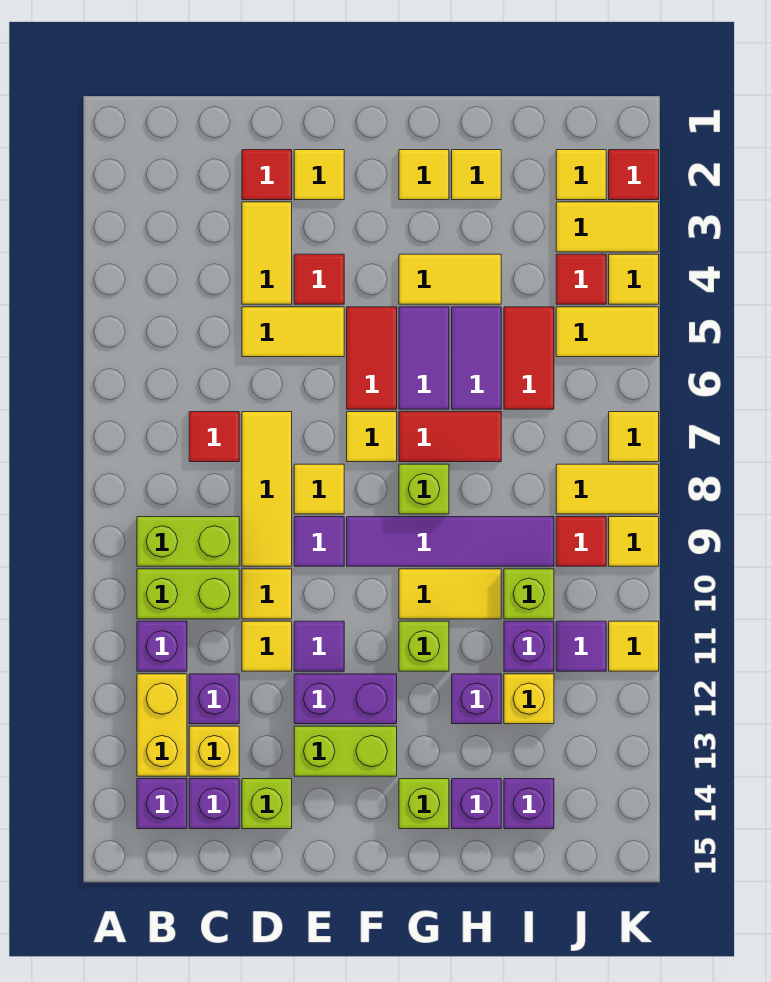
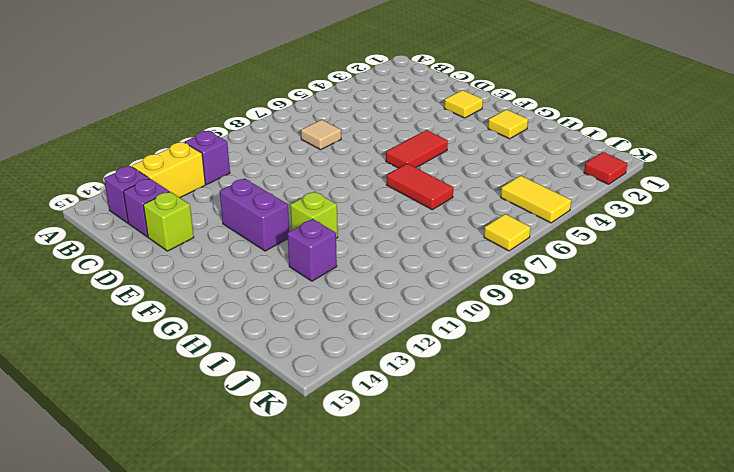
tan tile C7 level 1 -> red tile C7 level 1
none -> lime brick B9:C9 level 1
none -> lime brick B10:C10 level 1
none -> purple brick C12 level 1
none -> yellow brick C13 level 1

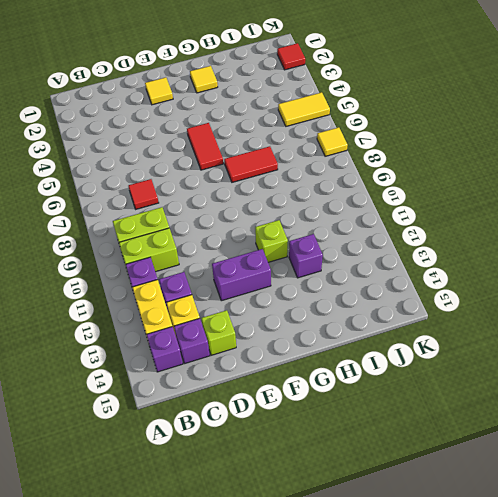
none -> red tile D2 level 1
none -> yellow tile D3:D4 level 1
none -> yellow tile D5:E5 level 1
none -> yellow tile D7:D9 level 1

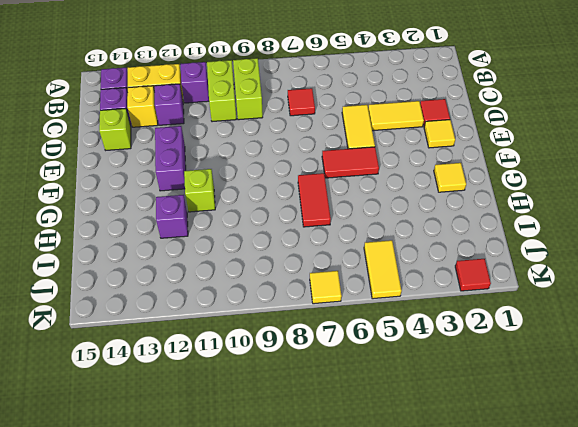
none -> yellow tile D7:D9 level 1
none -> yellow tile D10 level 1
none -> yellow tile D11 level 1
none -> red tile E4 level 1

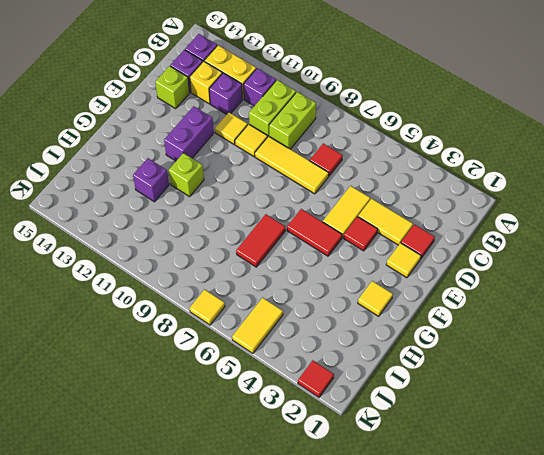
none -> yellow tile E8 level 1
none -> purple tile E9 level 1
none -> purple tile E11 level 1
none -> lime brick E13:F13 level 1

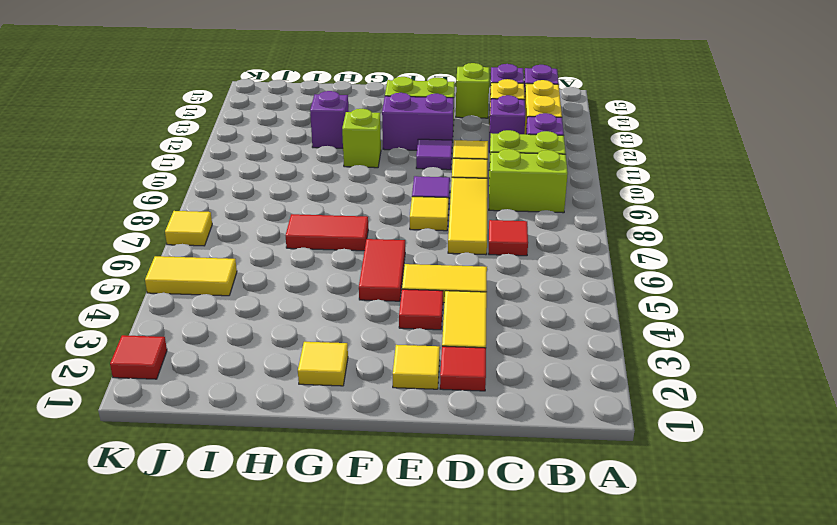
none -> yellow tile F7 level 1
none -> purple tile F9:I9 level 1
none -> yellow tile G4:H4 level 1
none -> purple tile G5:G6 level 1

